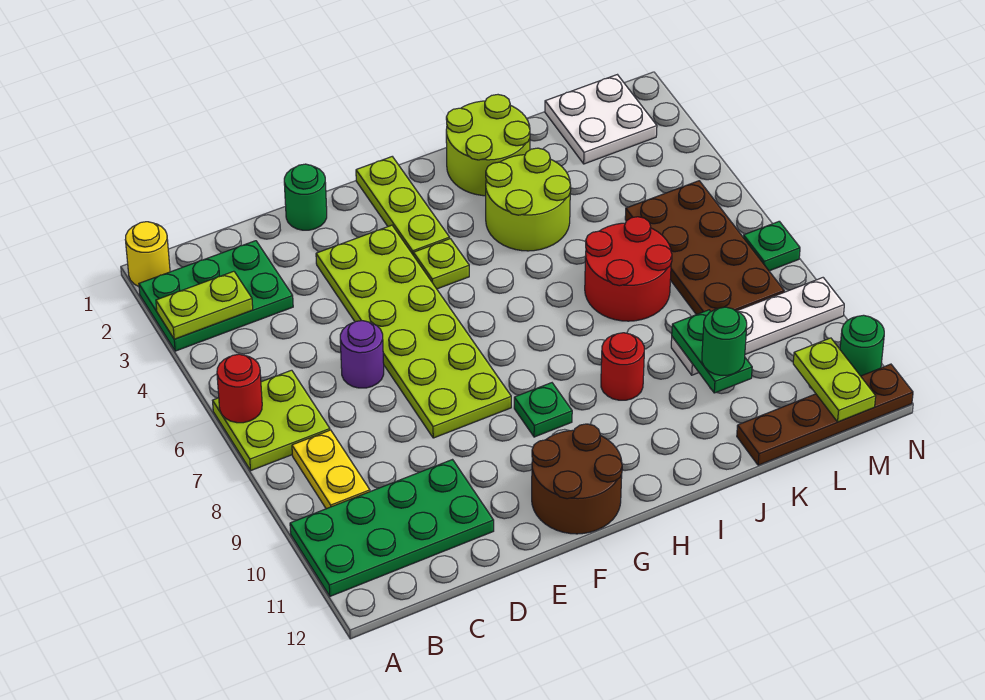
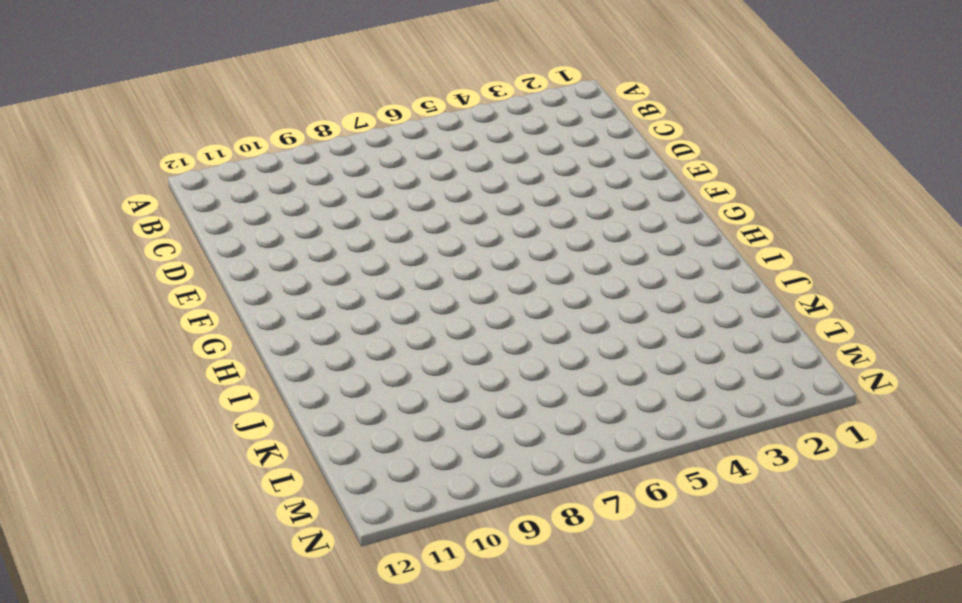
none -> yellow round brick A1 level 1
none -> green plate A2:C3 level 1
none -> lime plate A6:B7 level 1

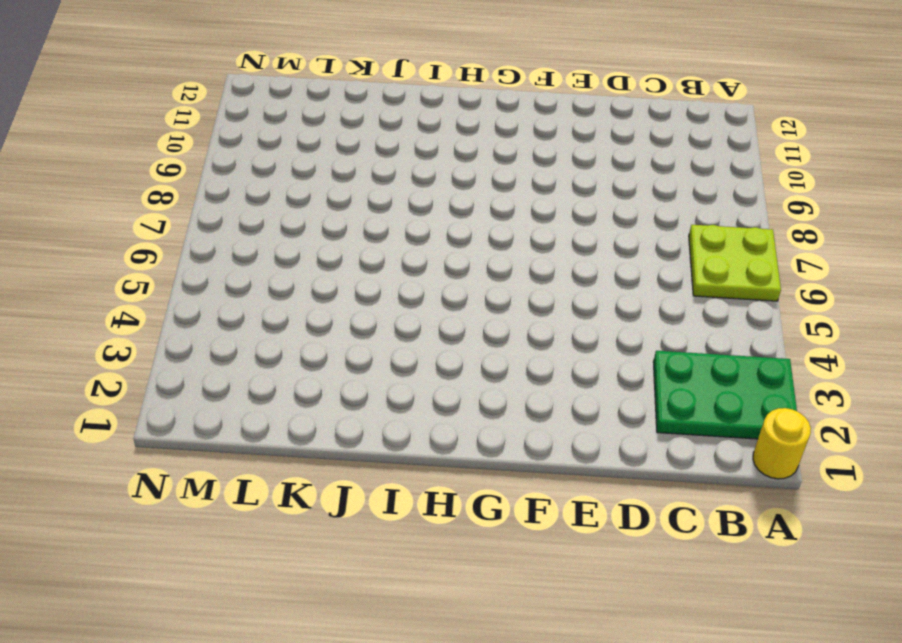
none -> green plate A10:D11 level 1
none -> yellow plate B8:B9 level 1
none -> purple round brick D6 level 1

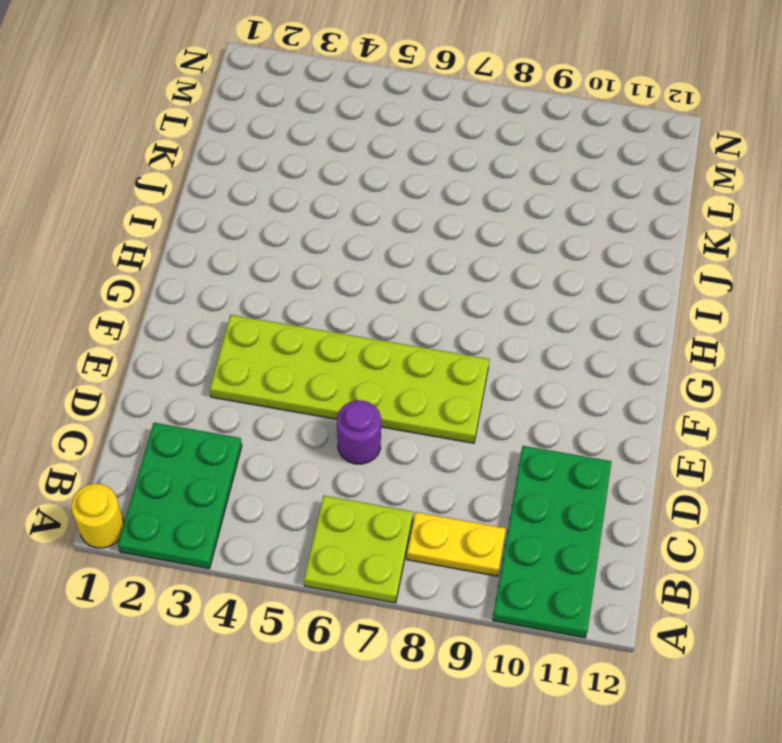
none -> green round brick E1 level 1
none -> brown round brick F11:G12 level 1
none -> lime plate G1:G3 level 1

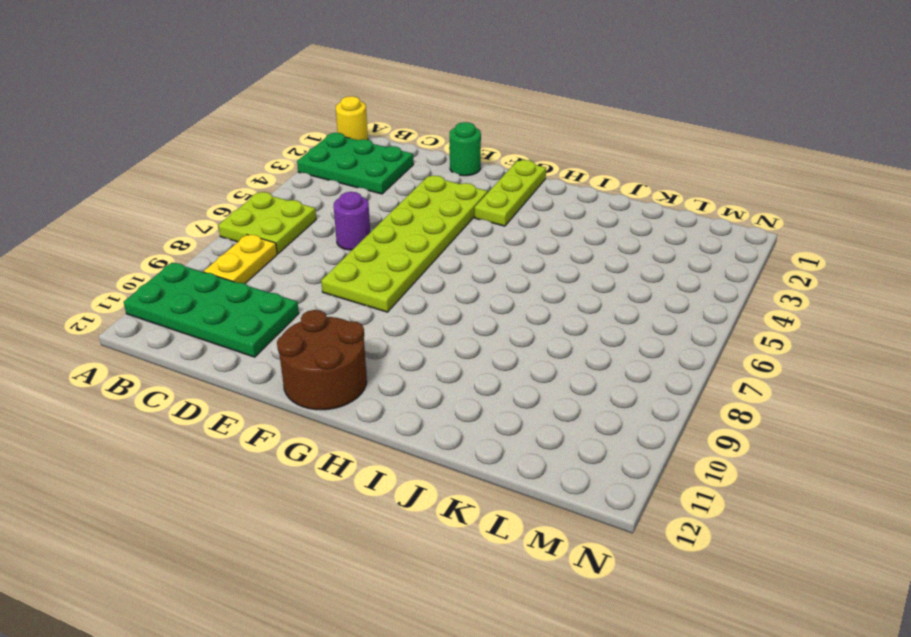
none -> lime plate G4 level 1
none -> green plate G9 level 1
none -> lime round brick I1:J2 level 1

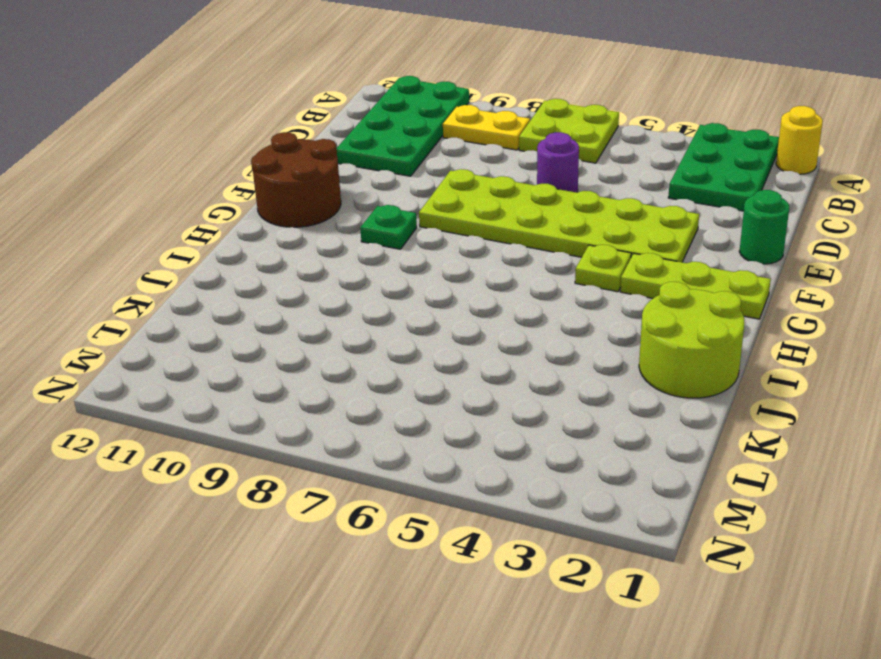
none -> lime round brick I3:J4 level 1
none -> red round brick I9 level 1
none -> red round brick J6:K7 level 1

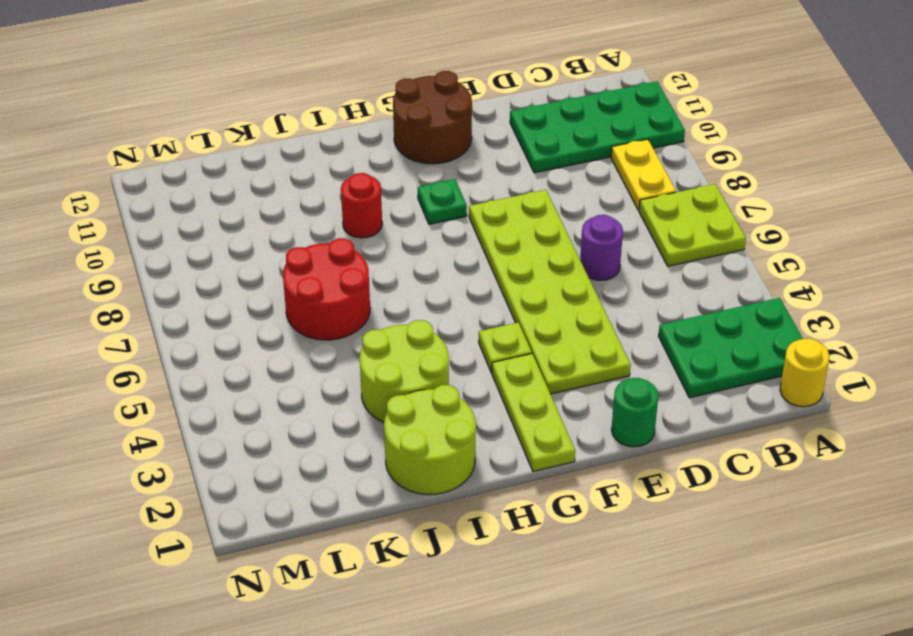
none -> white plate K9:N9 level 1
none -> brown plate K12:N12 level 1
none -> white plate L1:M2 level 1

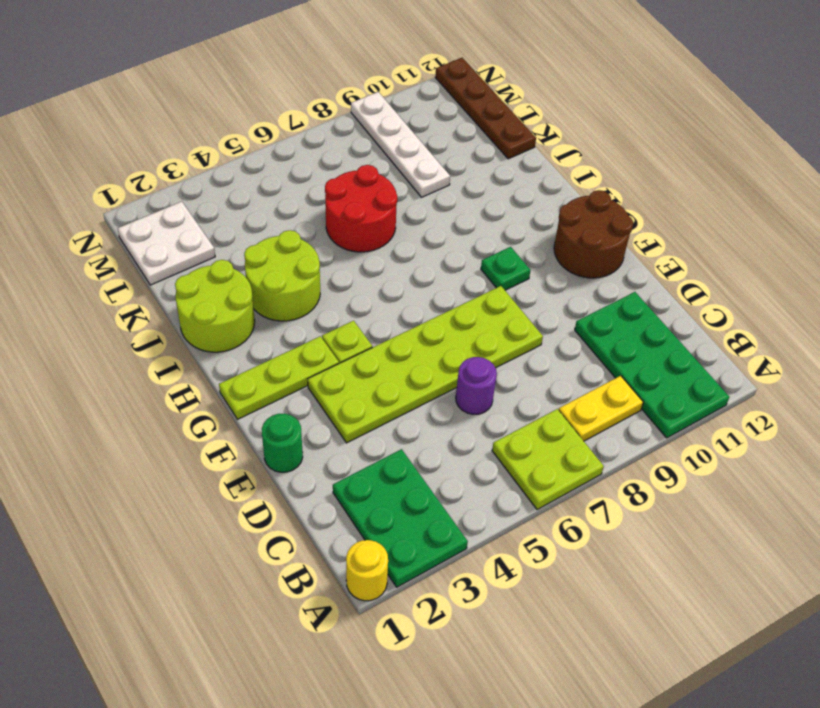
none -> red round brick I9 level 1
none -> brown plate L5:M8 level 1
none -> green plate N7 level 1

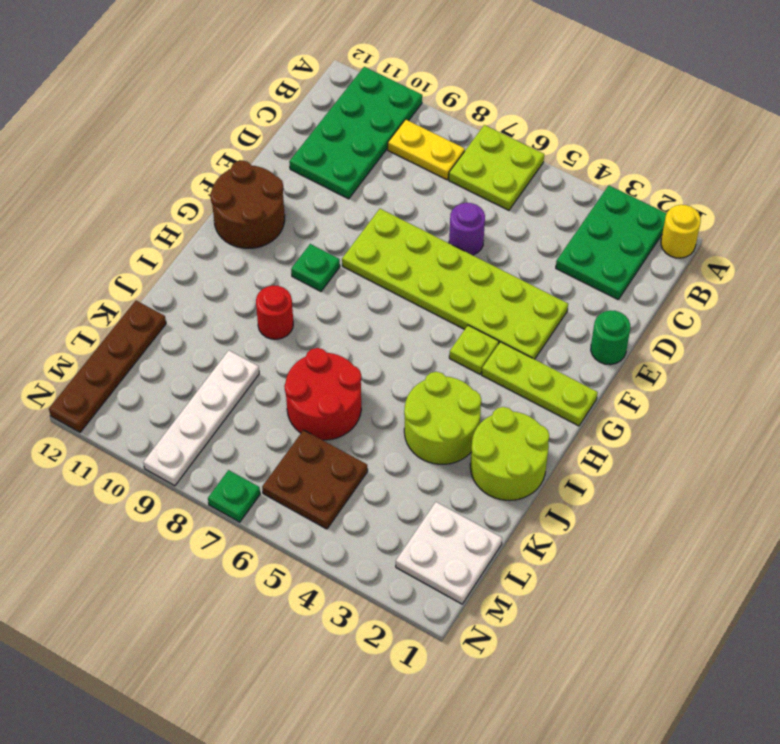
brown plate L5:M6 level 1 -> brown plate L5:M8 level 1
none -> green round brick N11 level 1
none -> lime plate A3:B3 level 2
none -> red round brick A6 level 2

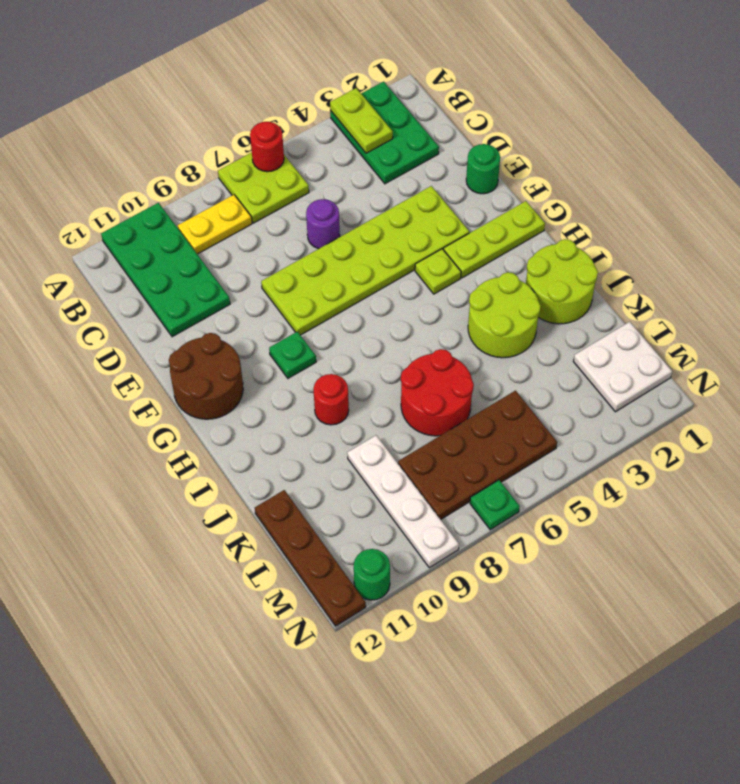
none -> yellow round brick A1 level 1
none -> green plate K9:K10 level 2
none -> lime plate M11:M12 level 2

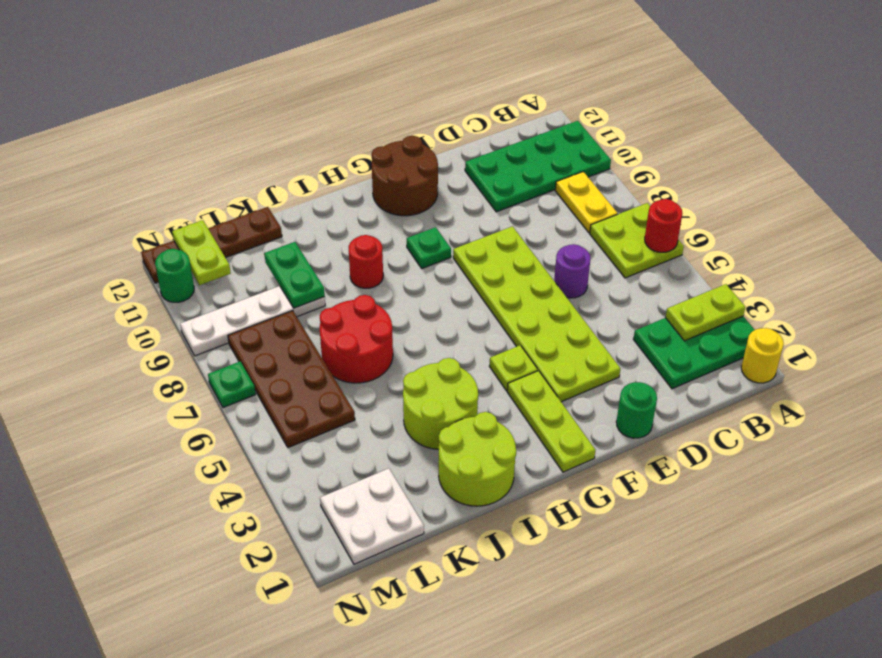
none -> green round brick K10 level 3

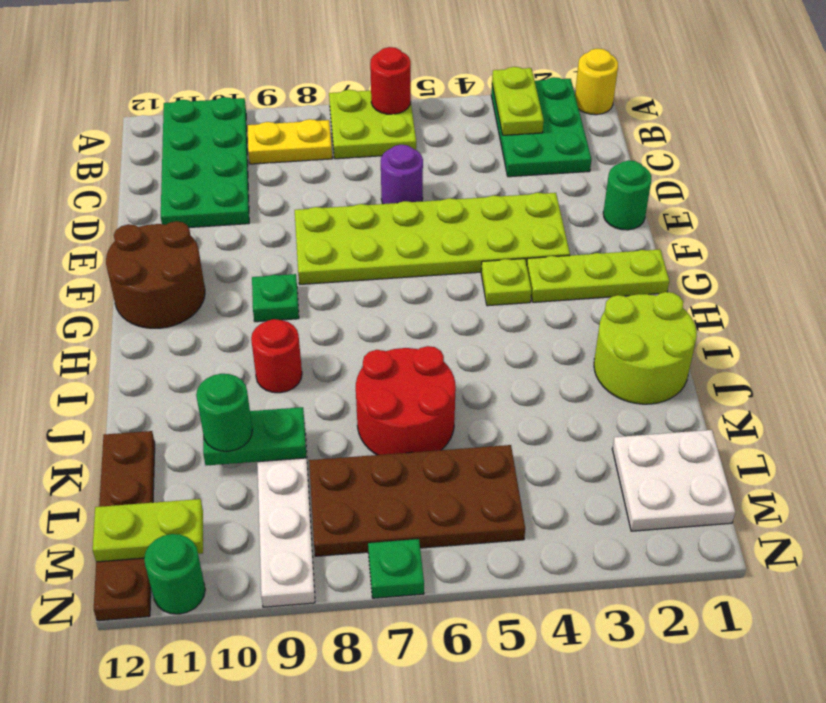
none -> lime round brick I3:J4 level 1

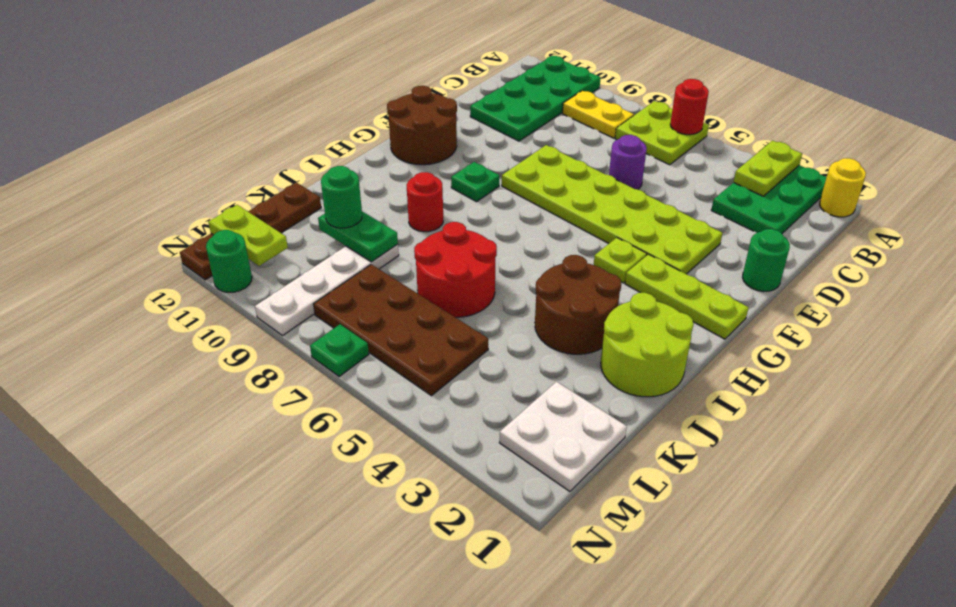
brown round brick I3:J4 level 1 -> lime round brick I3:J4 level 1

